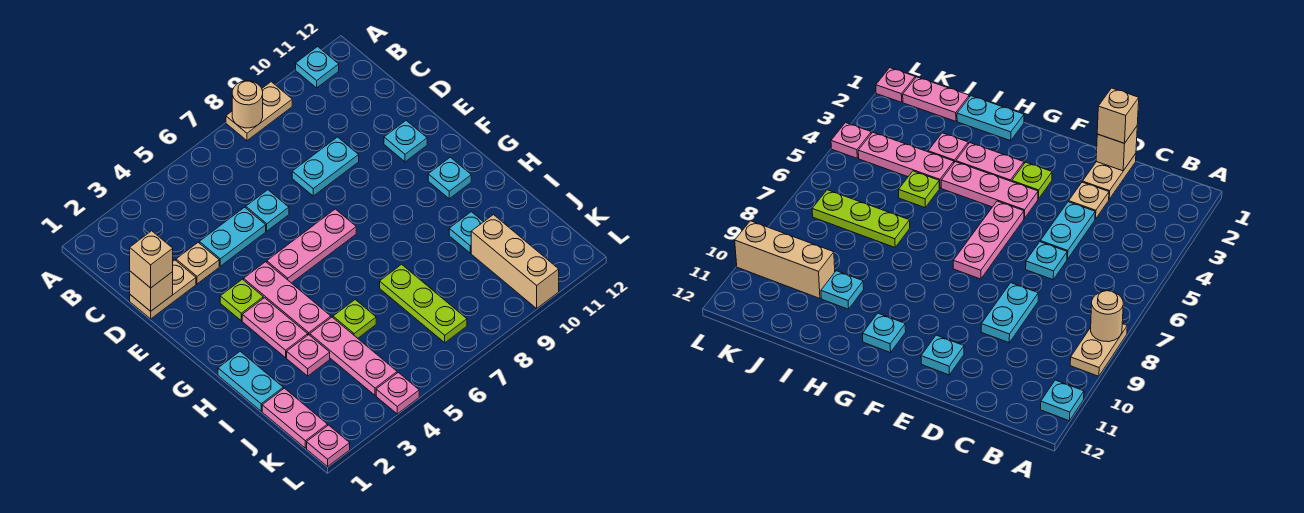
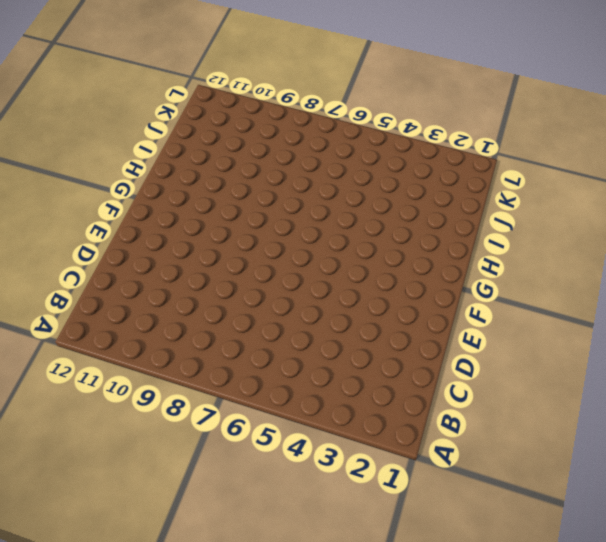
none -> tan plate A8:A9 level 1
none -> cyan plate A11 level 1
none -> tan plate D1:D2 level 1

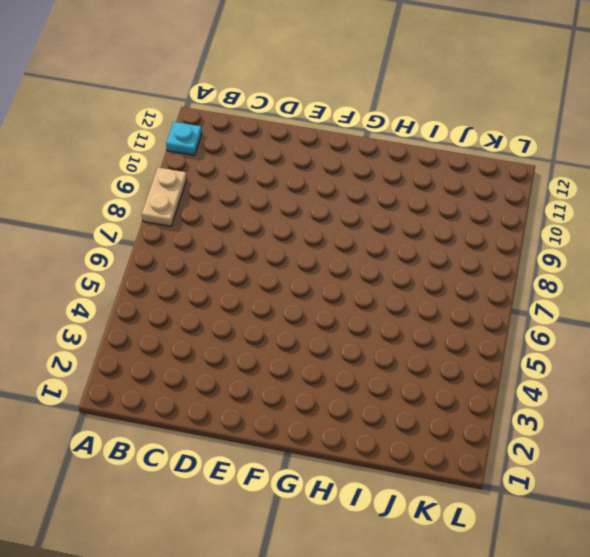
none -> tan plate D1:D2 level 1
none -> tan plate D3 level 1
none -> cyan plate D4:D5 level 1

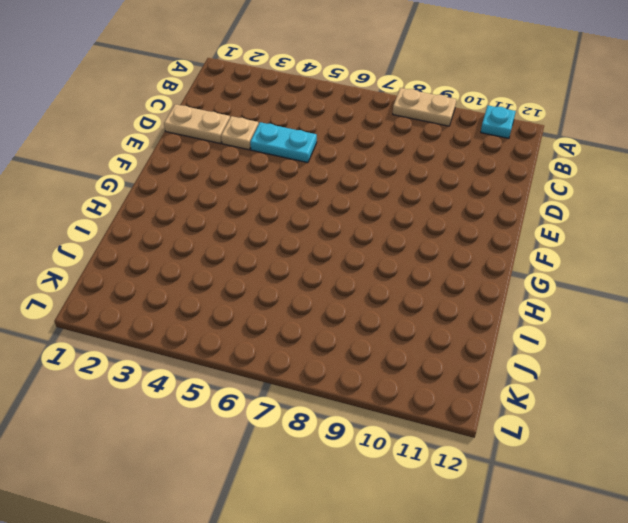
none -> cyan plate D6 level 1
none -> cyan plate D8:D9 level 1
none -> cyan plate E11 level 1

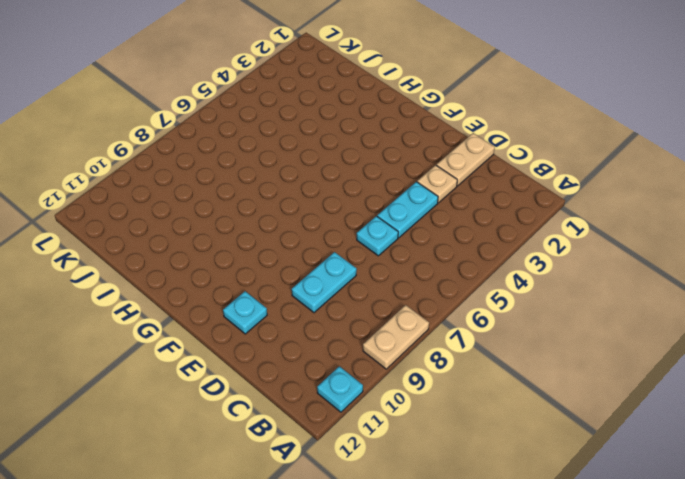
none -> lime plate F3 level 1
none -> pink plate F4:H4 level 1
none -> pink plate F5:F7 level 1

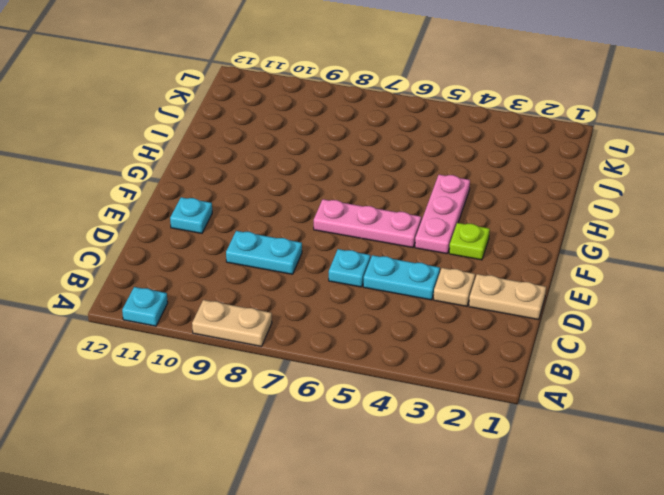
none -> pink plate G3:H3 level 1
none -> cyan plate G11 level 1
none -> cyan plate H1:I1 level 1

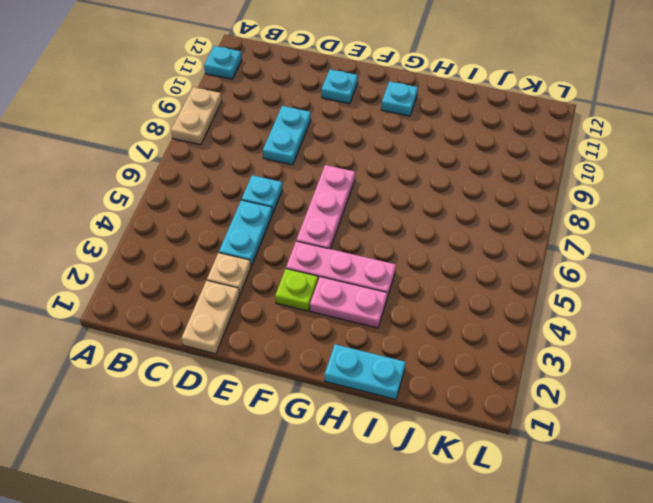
none -> pink plate I3 level 1
none -> pink plate I4:K4 level 1
none -> lime plate I5 level 1

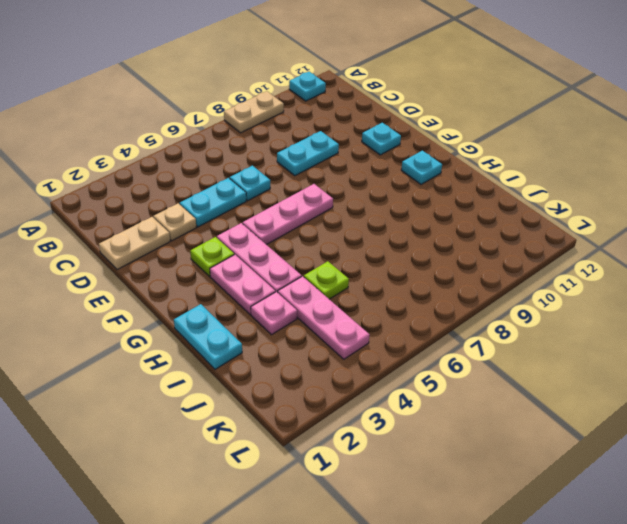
none -> lime plate I7:K7 level 1
none -> cyan plate I10 level 1
none -> pink plate J1:K1 level 1

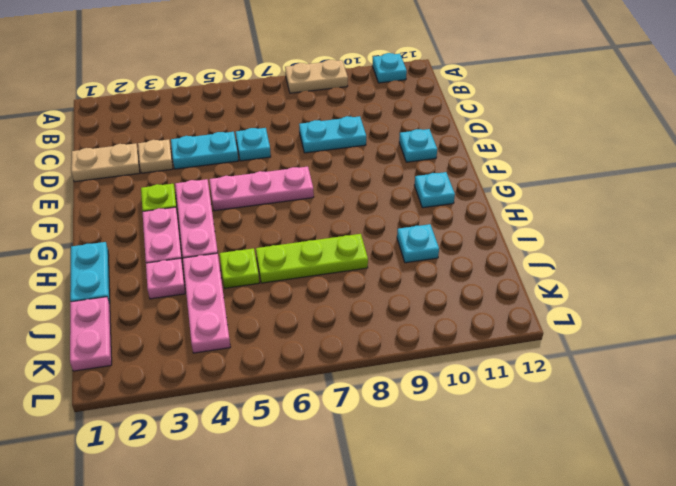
lime plate I6:I8 level 1 -> lime plate I7:K7 level 1
none -> tan brick J10:L10 level 1
none -> pink plate L1 level 1
none -> pink plate L4 level 1

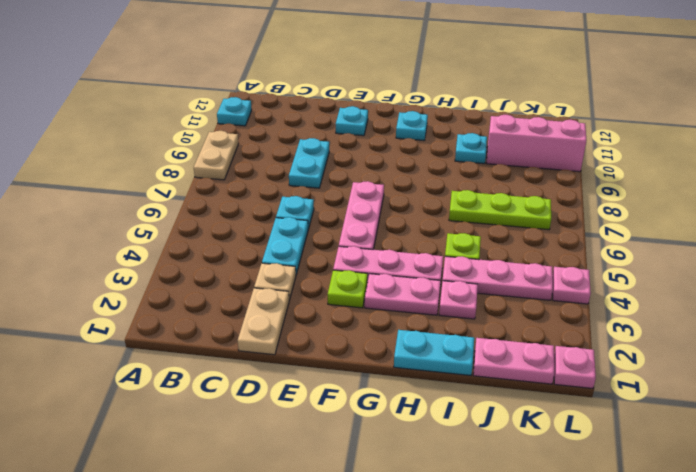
pink brick J10:L10 level 1 -> tan brick J10:L10 level 1
none -> tan round brick A8 level 2
none -> tan brick D1 level 2
none -> tan brick D1 level 3

